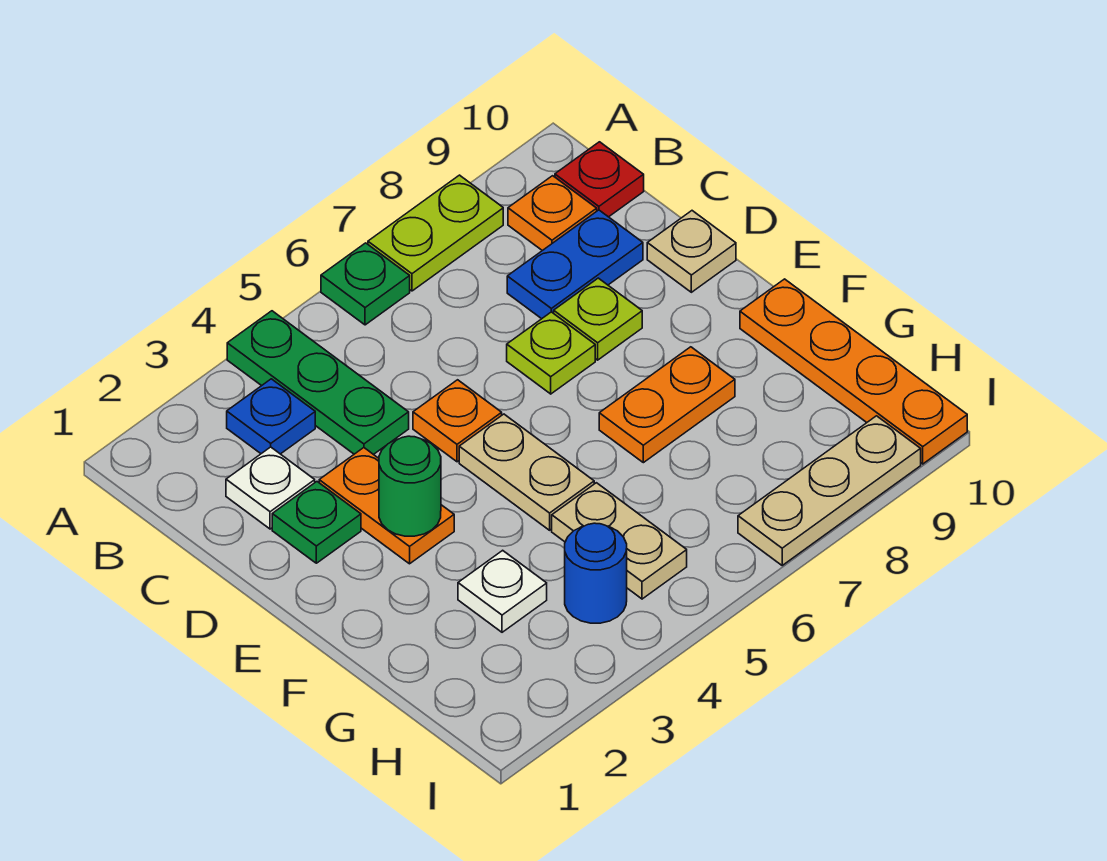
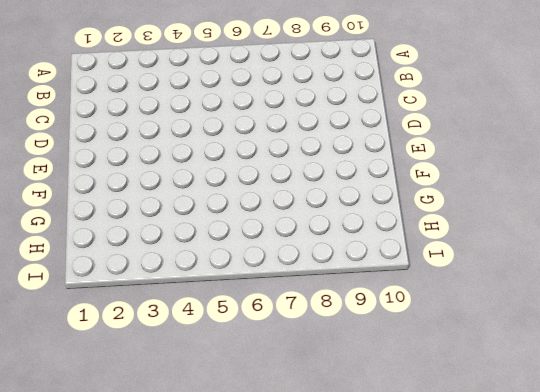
none -> green plate A4:C4 level 1
none -> green plate A6 level 1
none -> lime plate A7:A8 level 1

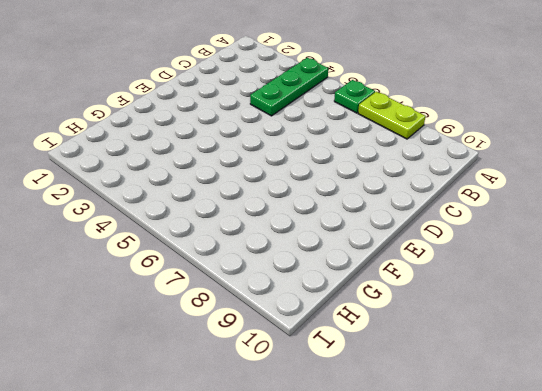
none -> blue plate B3 level 1
none -> orange plate B9 level 1
none -> red plate B10 level 1

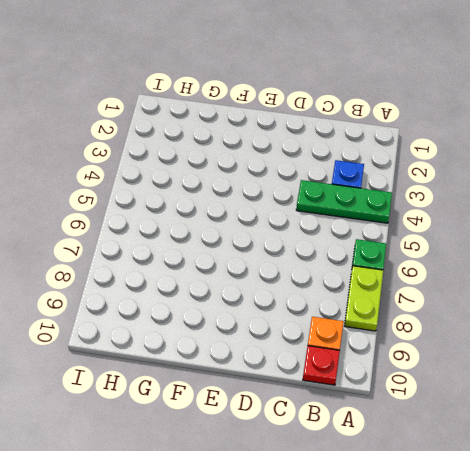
none -> white plate C2 level 1
none -> blue plate C8:C9 level 1
none -> green plate D2 level 1

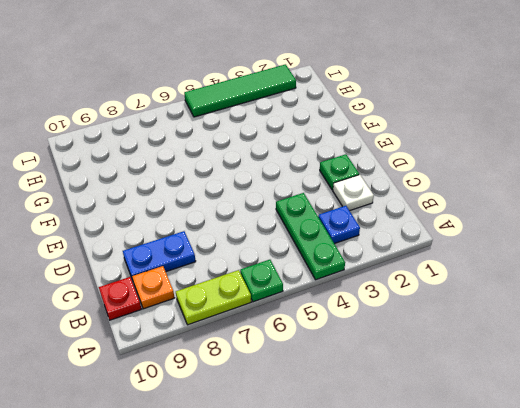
green tile I2:I5 level 1 -> none
none -> orange plate D3:E3 level 1
none -> orange plate D5 level 1
none -> lime plate D7 level 1

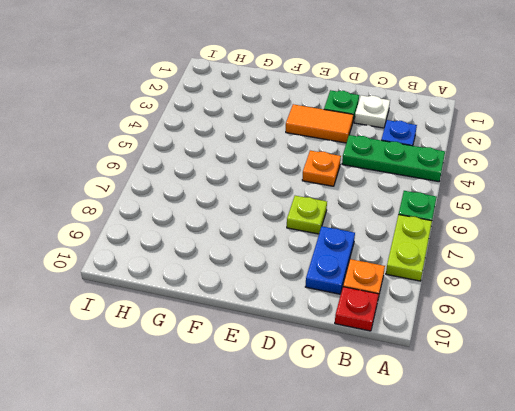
orange tile D3:E3 level 1 -> orange plate D3:E3 level 1
none -> lime plate D8 level 1
none -> tan plate D10 level 1
none -> tan plate E5:F5 level 1

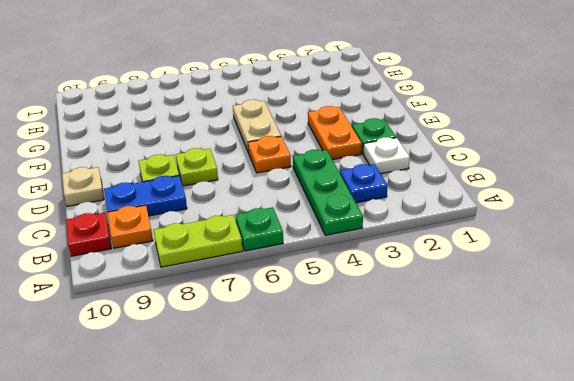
none -> orange plate F7:F8 level 1
none -> orange plate F10:I10 level 1
none -> white plate G3 level 1

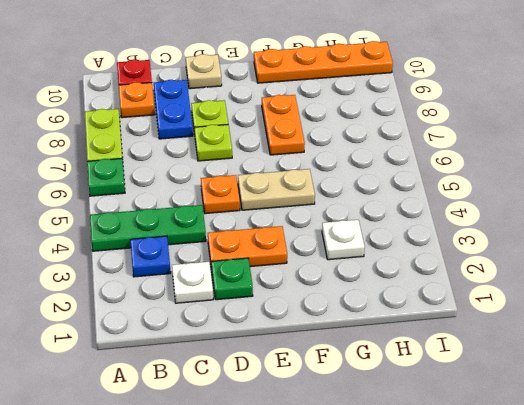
none -> tan plate G5:H5 level 1
none -> blue round brick H4 level 1
none -> tan plate I7:I9 level 1

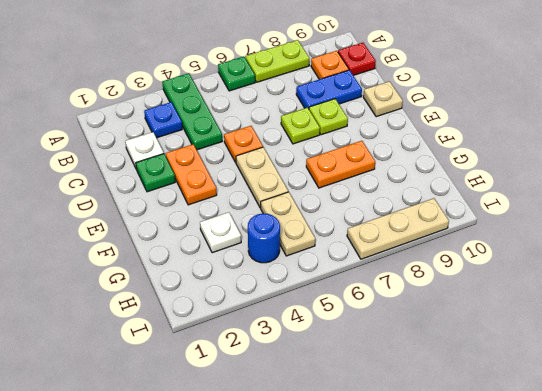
none -> orange plate F10:I10 level 1
none -> green round brick E3 level 2

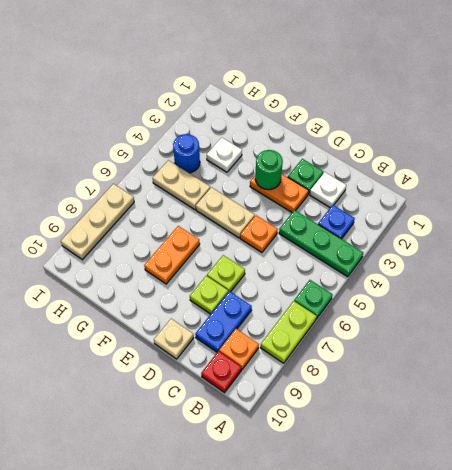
none -> orange plate F10:I10 level 1

